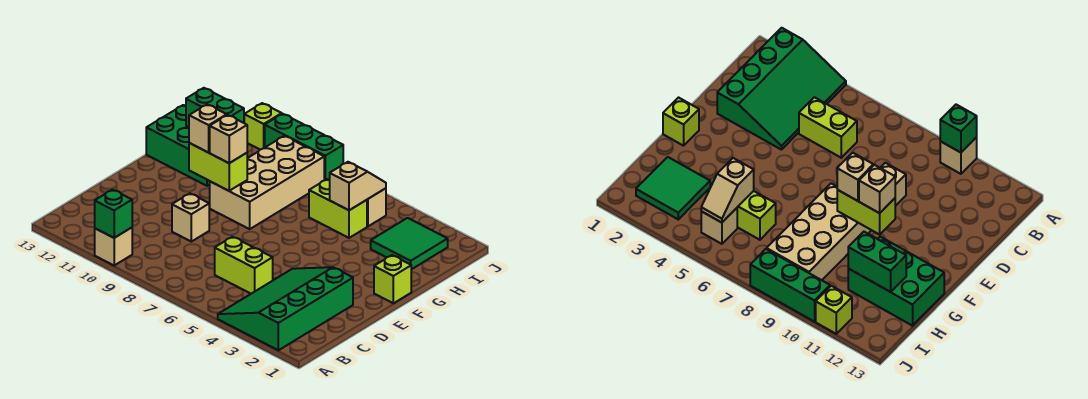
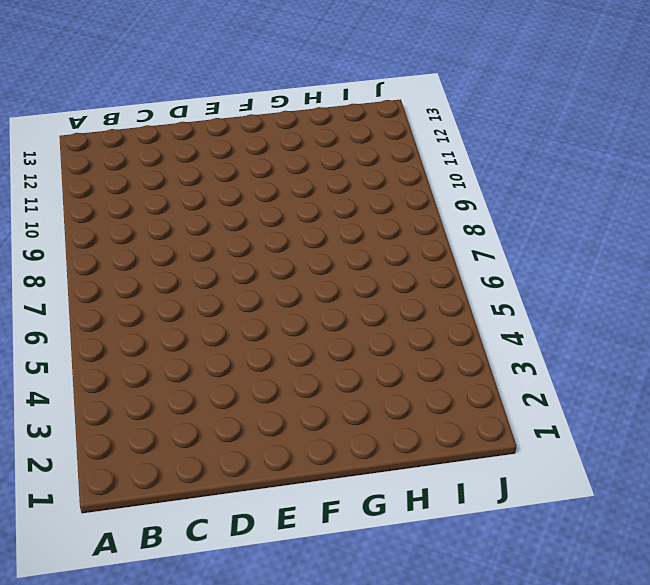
none -> green slope A2:D4 level 1 top 2
none -> tan brick A10 level 1
none -> lime brick C5:C6 level 1

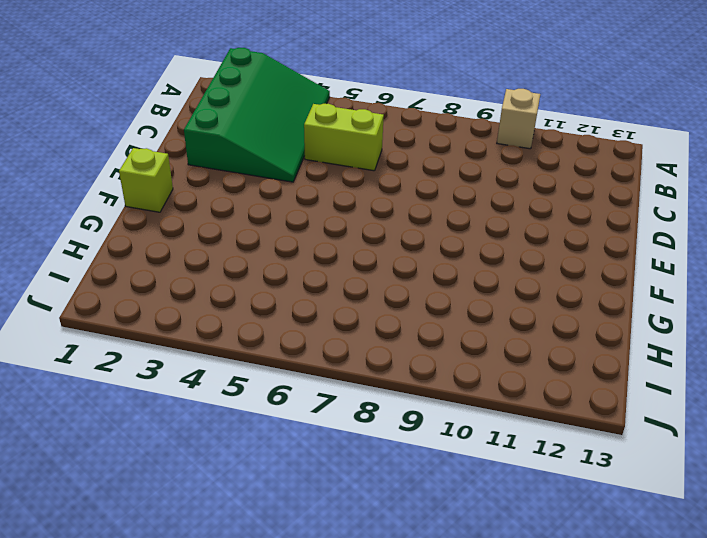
none -> tan brick D9 level 1
none -> tan brick F8:I9 level 1
none -> green brick G11:H13 level 1

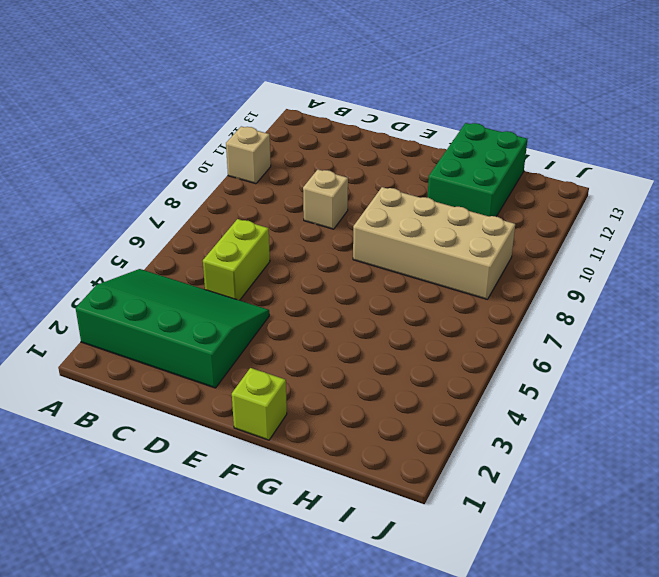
none -> green tile H2:I3 level 1
none -> lime brick H5:H6 level 1
none -> tan brick I5 level 1

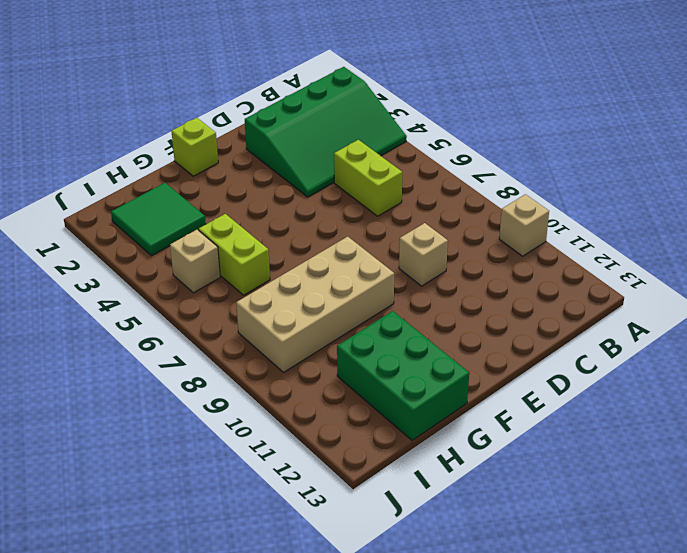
none -> green brick J8:J10 level 1
none -> lime brick J11 level 1
none -> green brick A10 level 2

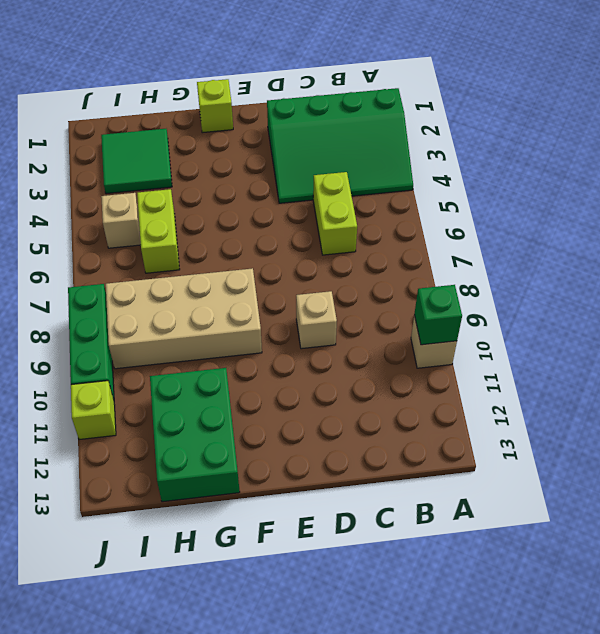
none -> lime brick F9:F10 level 2
none -> tan slope H5:I5 level 2 top H
none -> green brick H11:H12 level 2

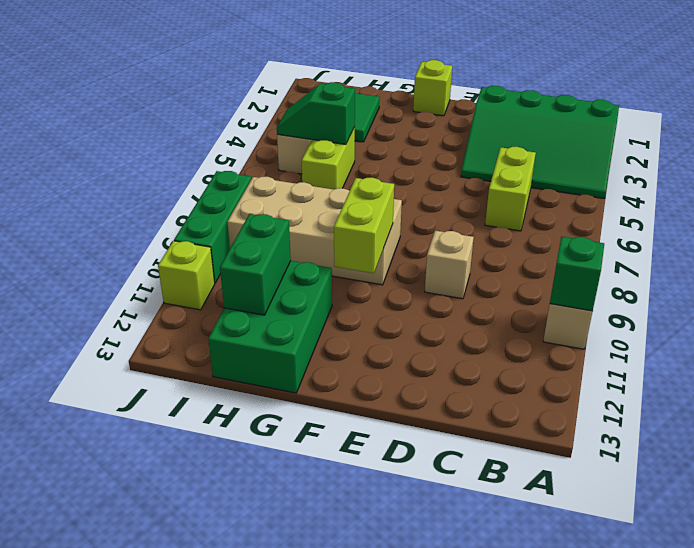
green slope H5:I5 level 2 top H -> tan slope H5:I5 level 2 top H
none -> tan brick F9 level 3
none -> tan brick F10 level 3

